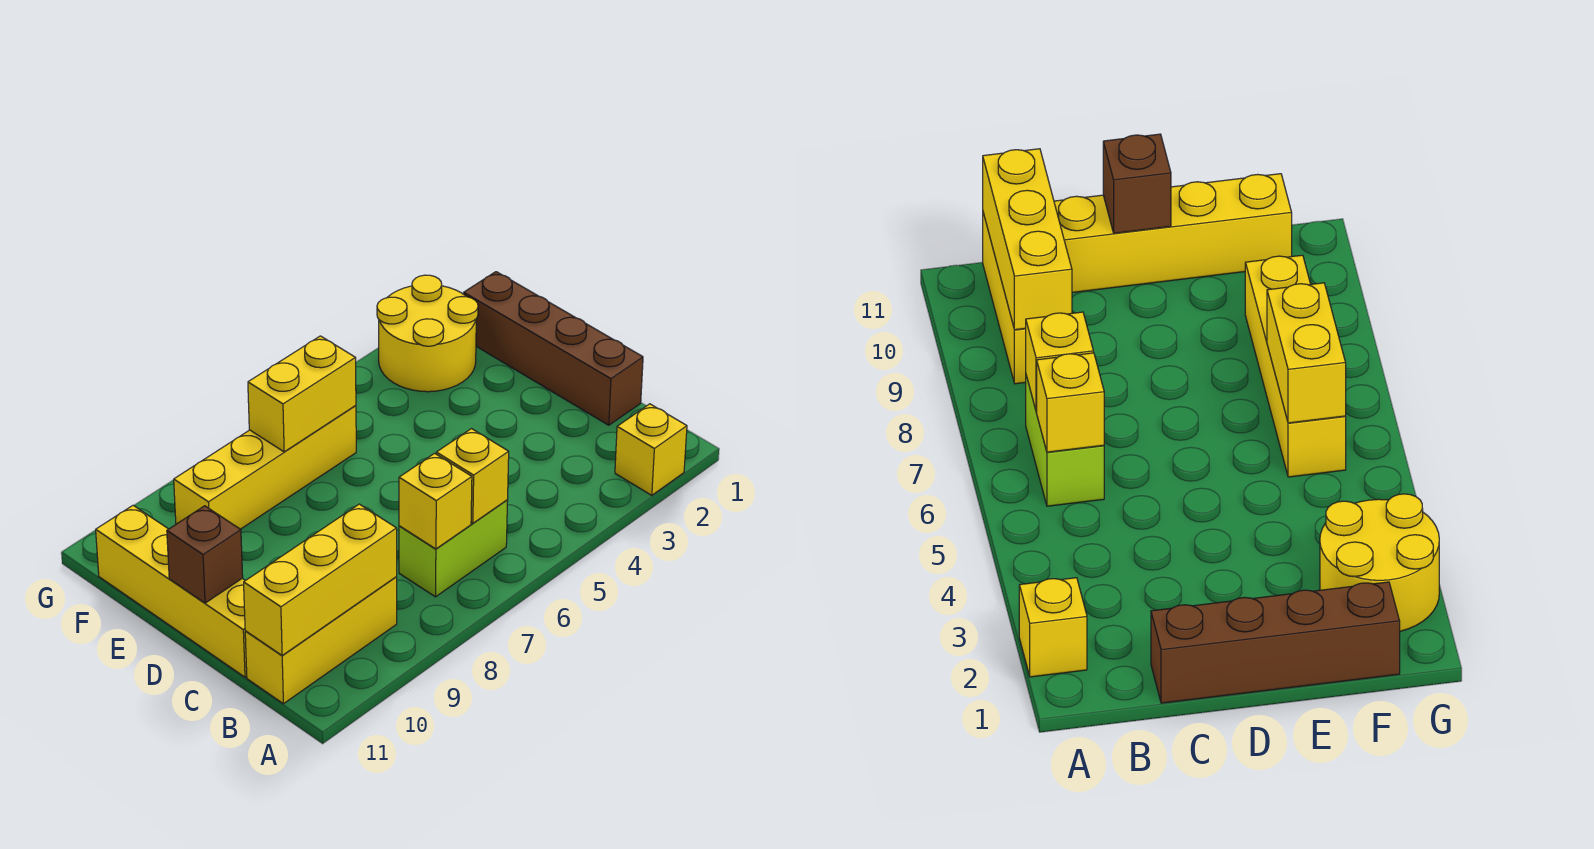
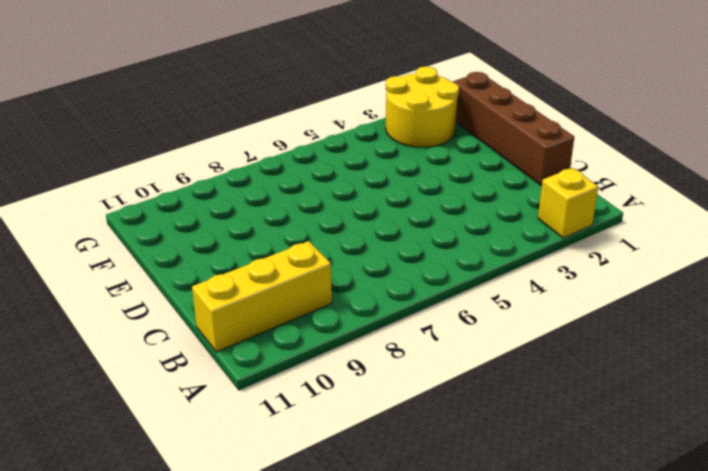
none -> lime brick B6:B7 level 1
none -> yellow brick C11:F11 level 1
none -> yellow brick F6:F9 level 1

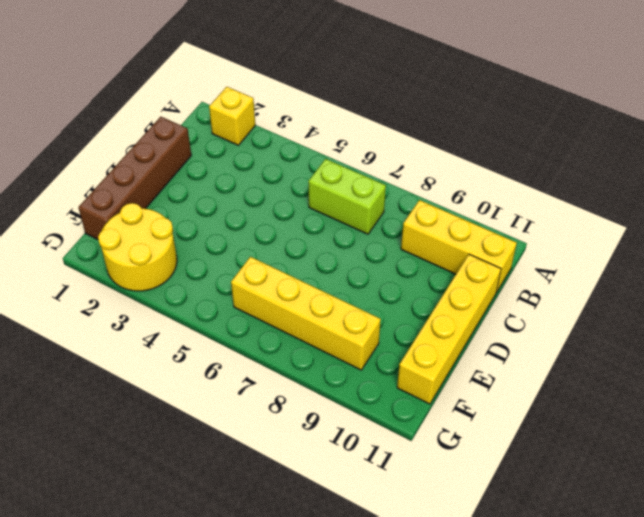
none -> yellow brick B6 level 2
none -> yellow brick B7 level 2
none -> yellow brick B9:B11 level 2

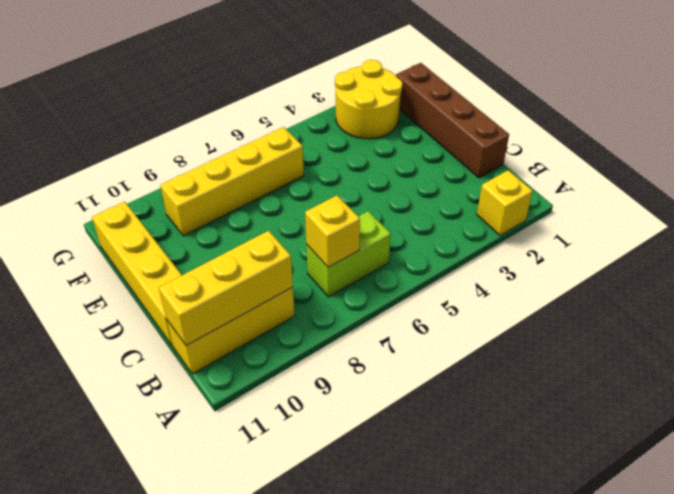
none -> yellow brick B6 level 2
none -> brown brick D11 level 2
none -> yellow brick F6:F7 level 2

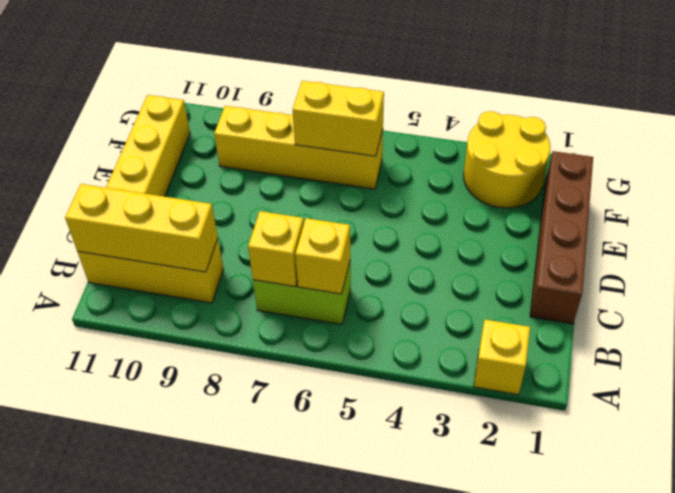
none -> brown brick D11 level 2

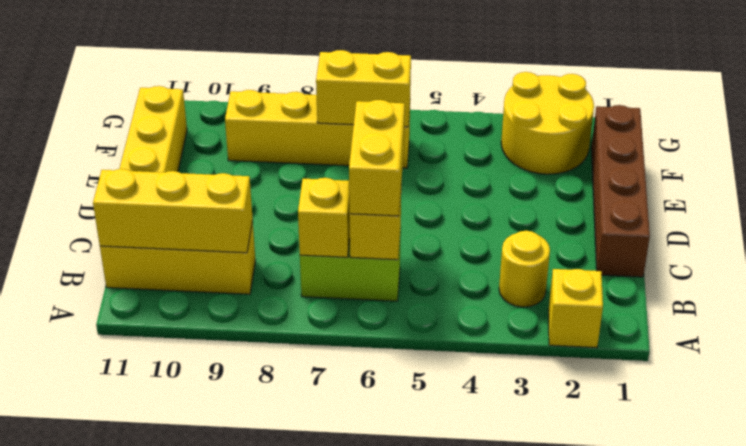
yellow round brick B3 level 1 -> none
yellow brick B6:C6 level 3 -> none
none -> brown brick D11 level 2

